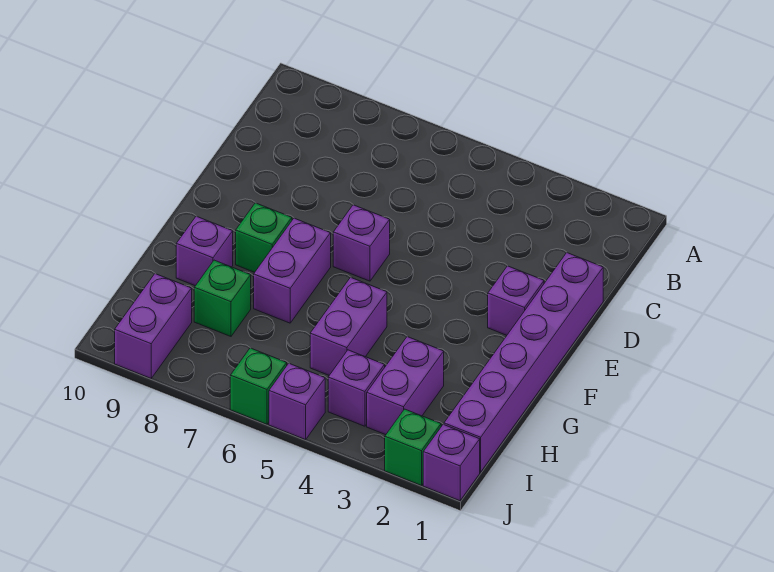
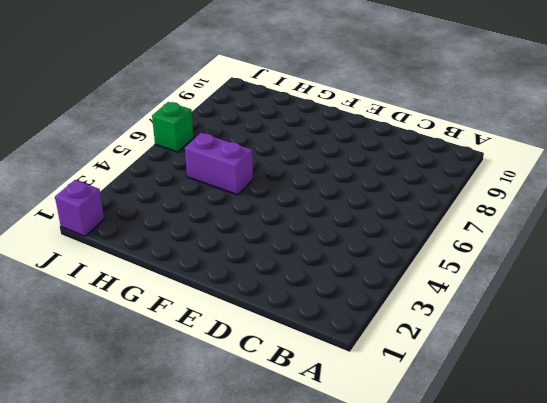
none -> purple brick D1:I1 level 1
none -> purple brick E2 level 1
none -> purple brick E6 level 1

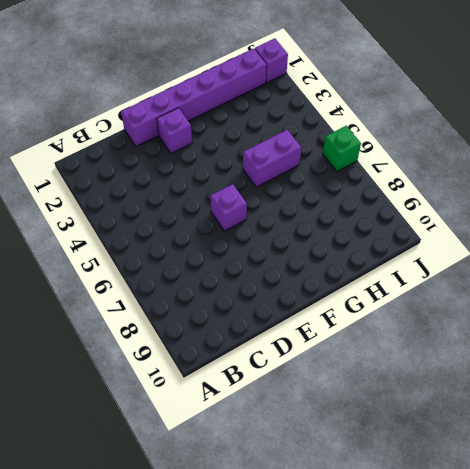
none -> purple brick F7:G7 level 1
none -> green brick F8 level 1
none -> purple brick G9 level 1

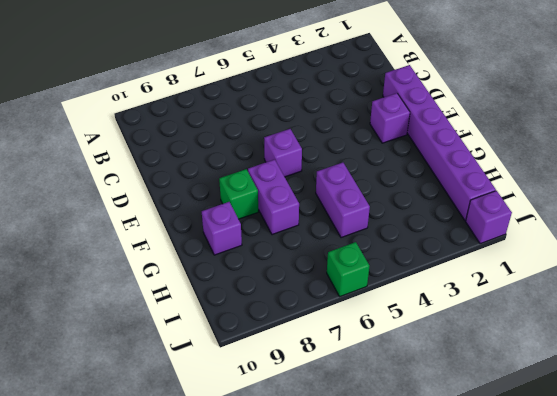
none -> purple brick H3:I3 level 1
none -> green brick H8 level 1
none -> purple brick I4 level 1

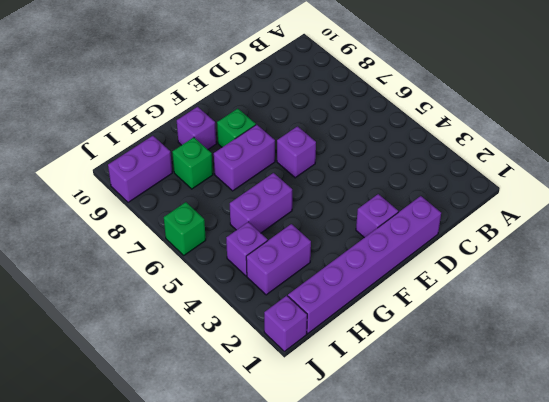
none -> green brick J2 level 1
none -> purple brick J5 level 1

